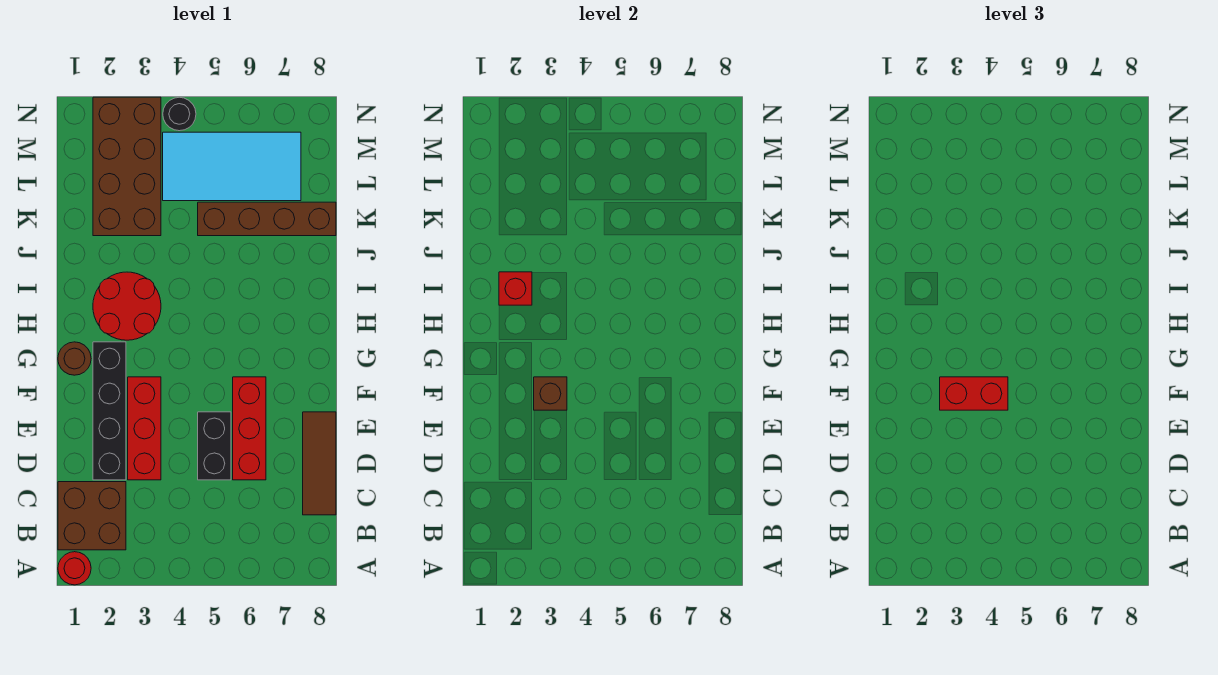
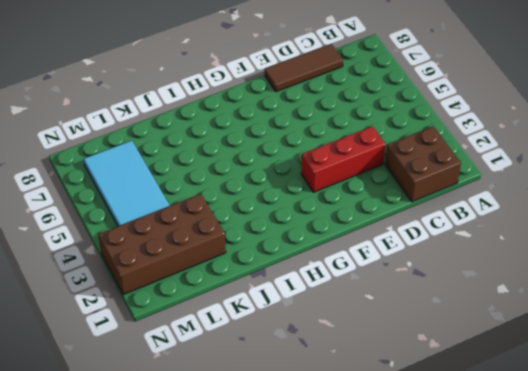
none -> red round brick A1 level 1
none -> black brick D2:G2 level 1
none -> black brick D5:E5 level 1

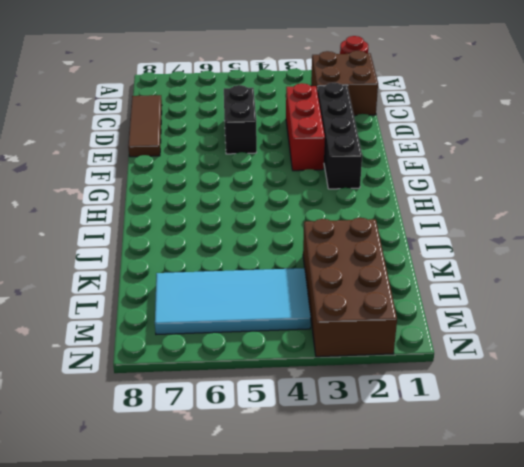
none -> red brick D6:F6 level 1
none -> brown round brick G1 level 1
none -> red round brick H2:I3 level 1

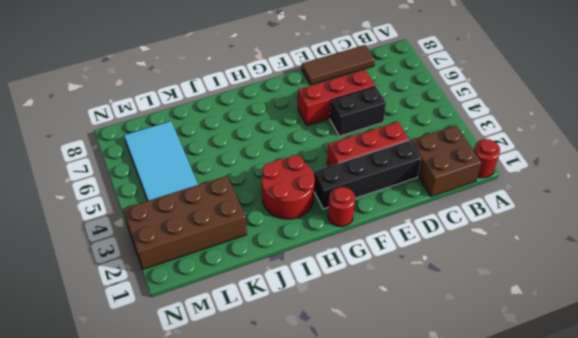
red round brick G1 level 1 -> brown round brick G1 level 1
none -> brown brick K5:K8 level 1
none -> black round brick N4 level 1
none -> brown brick F3 level 2

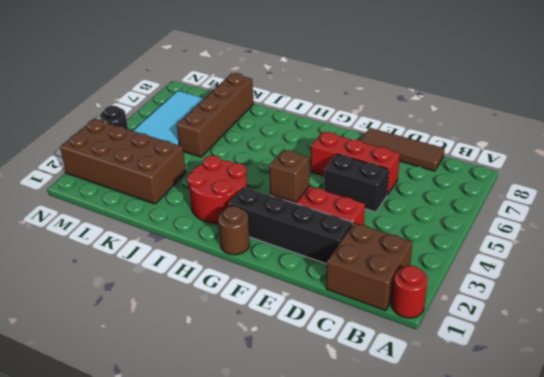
none -> red brick I2 level 2
none -> red brick F3:F4 level 3

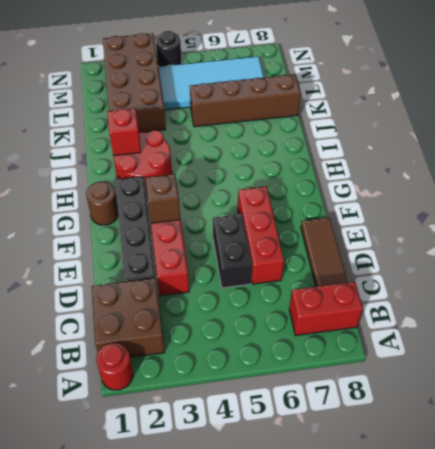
red brick B7:B8 level 1 -> red brick F3:F4 level 3

